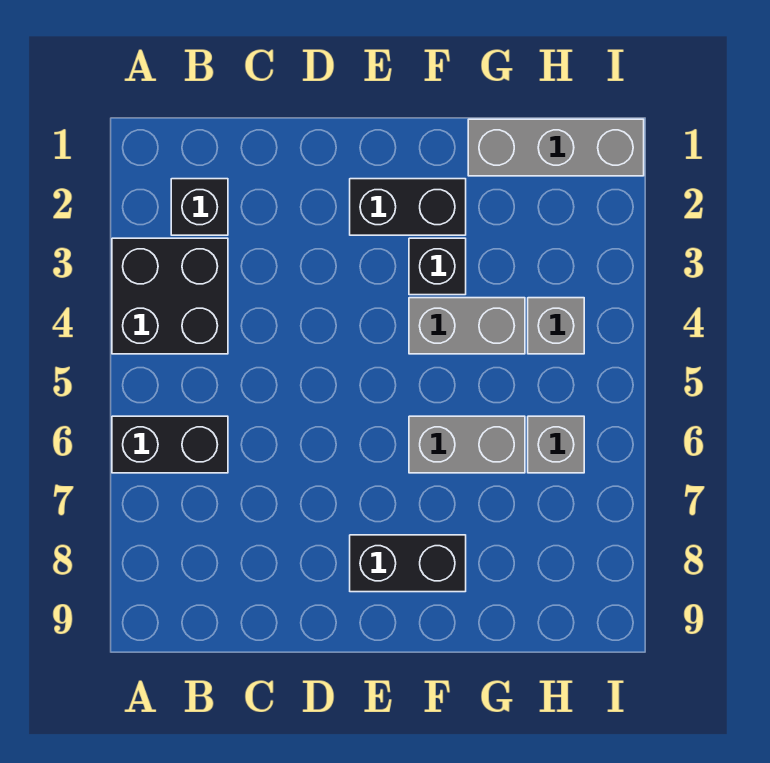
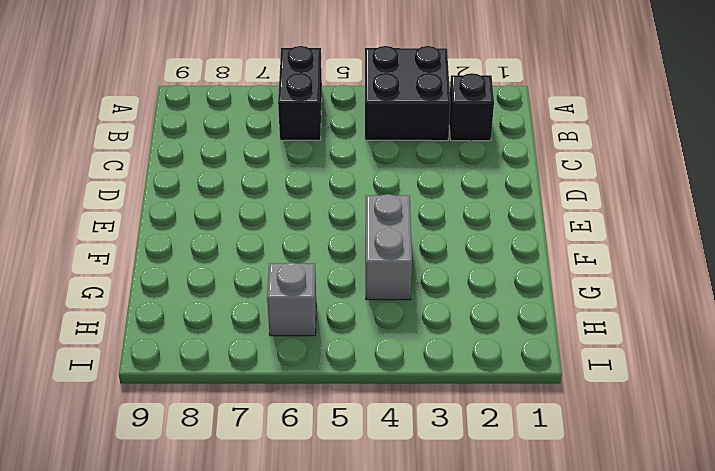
none -> black brick E2:F2 level 1
none -> black brick E8:F8 level 1

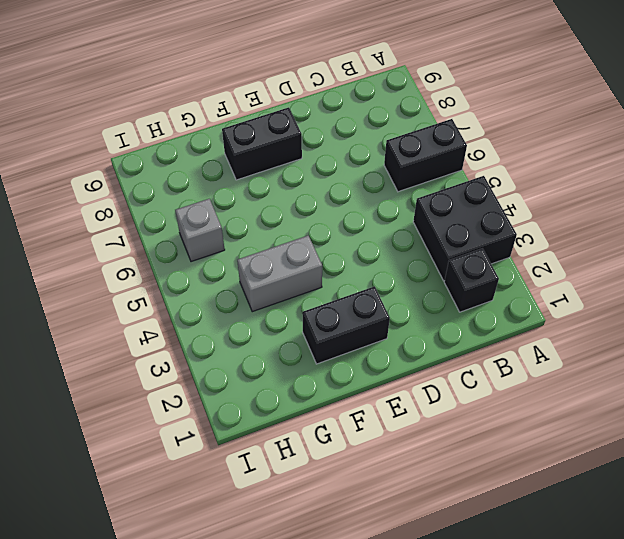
none -> black brick F3 level 1
none -> grey brick F6:G6 level 1

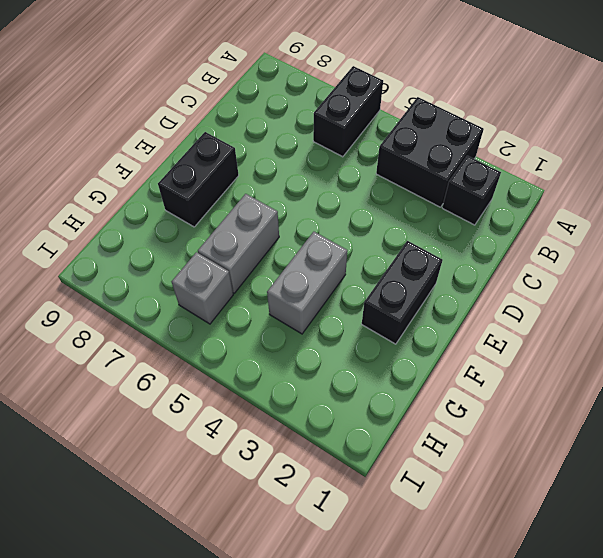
none -> black brick F3 level 1
none -> grey brick G1:I1 level 1

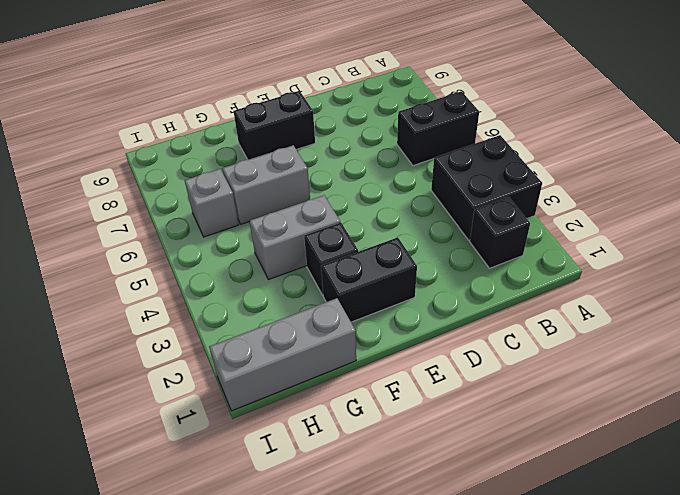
none -> grey brick H4 level 1

